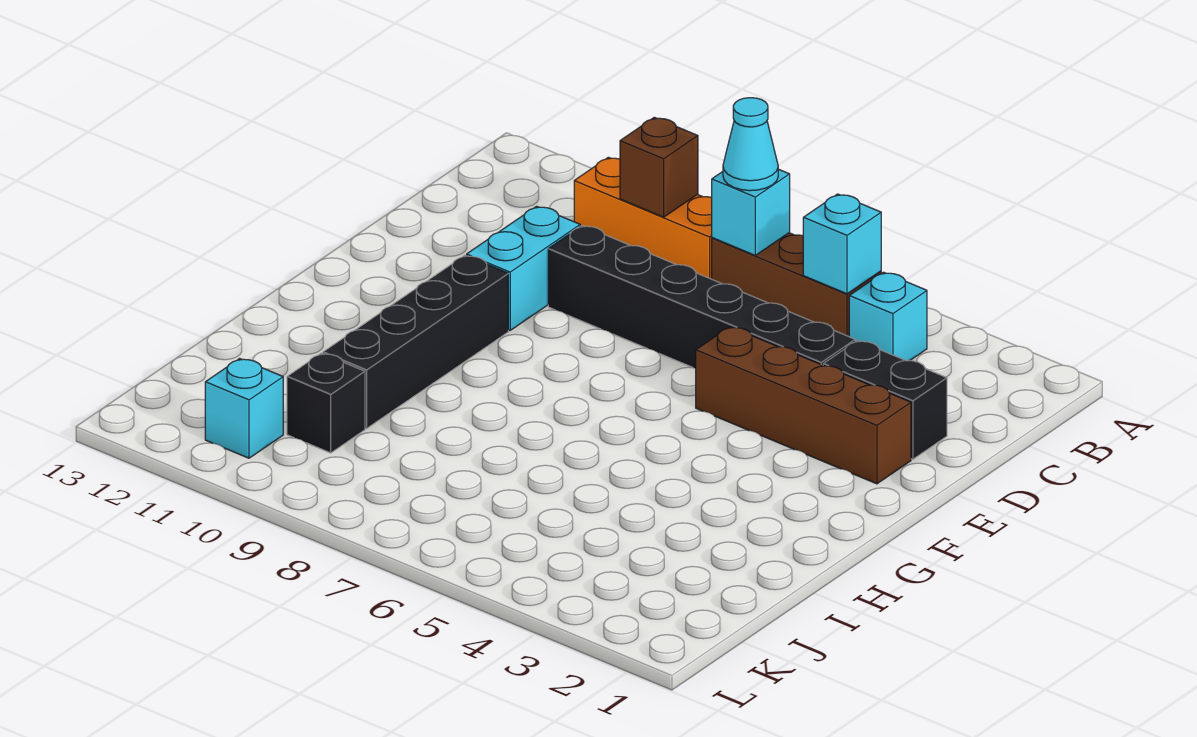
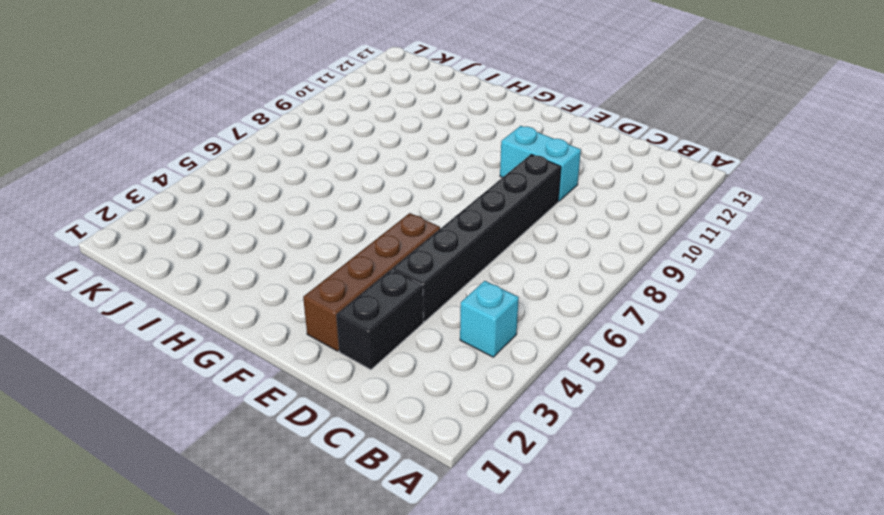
none -> brown brick B5:B7 level 1
none -> orange brick B8:B10 level 1
none -> black brick F10:I10 level 1

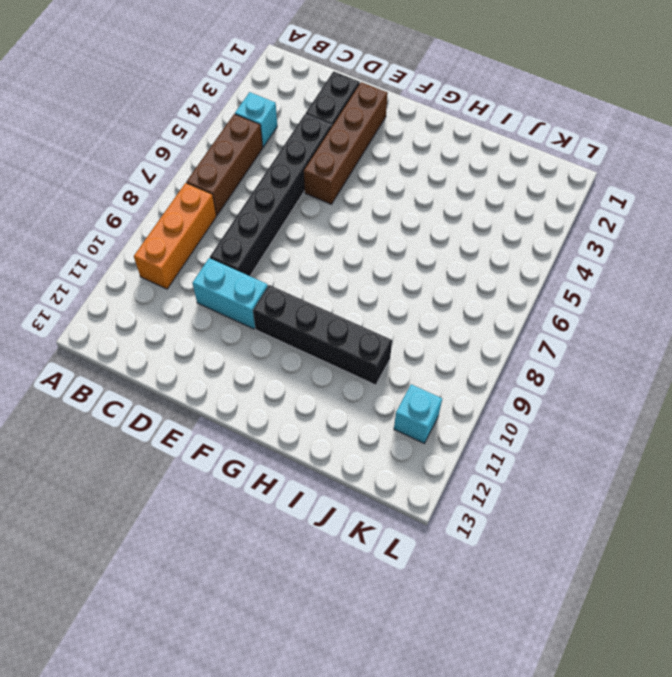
none -> black brick J10 level 1
none -> cyan brick B5 level 2
none -> cyan brick B7 level 2

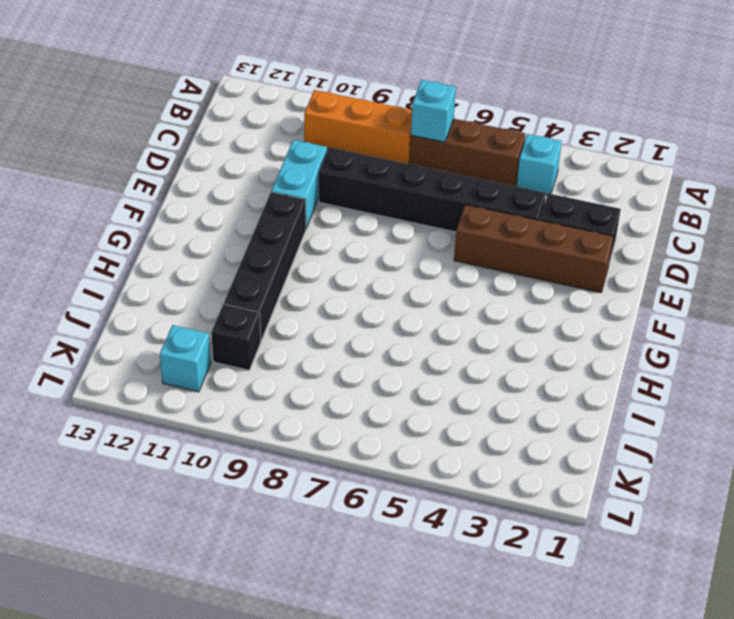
none -> cyan brick B5 level 2
none -> brown brick B9 level 2
none -> cyan cone B7 level 3

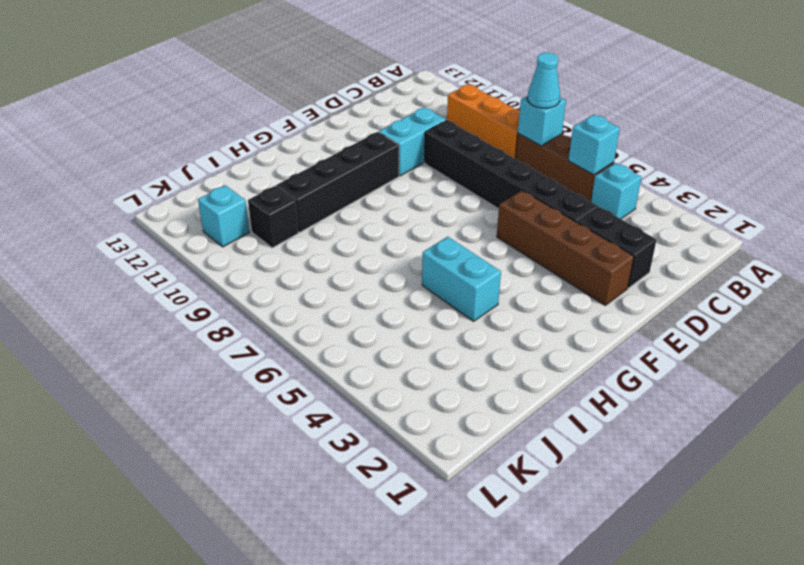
cyan brick H4:H5 level 1 -> none
none -> brown brick B9 level 2

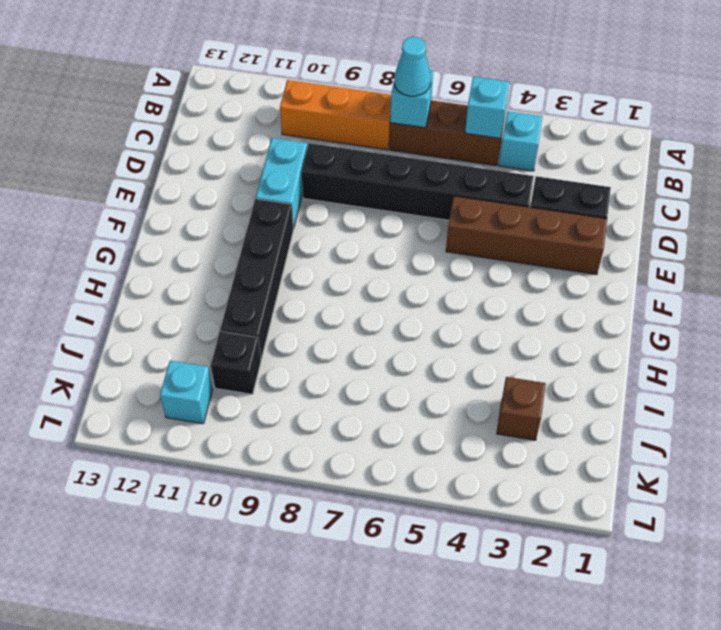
brown brick J3 level 1 -> brown brick B9 level 2

